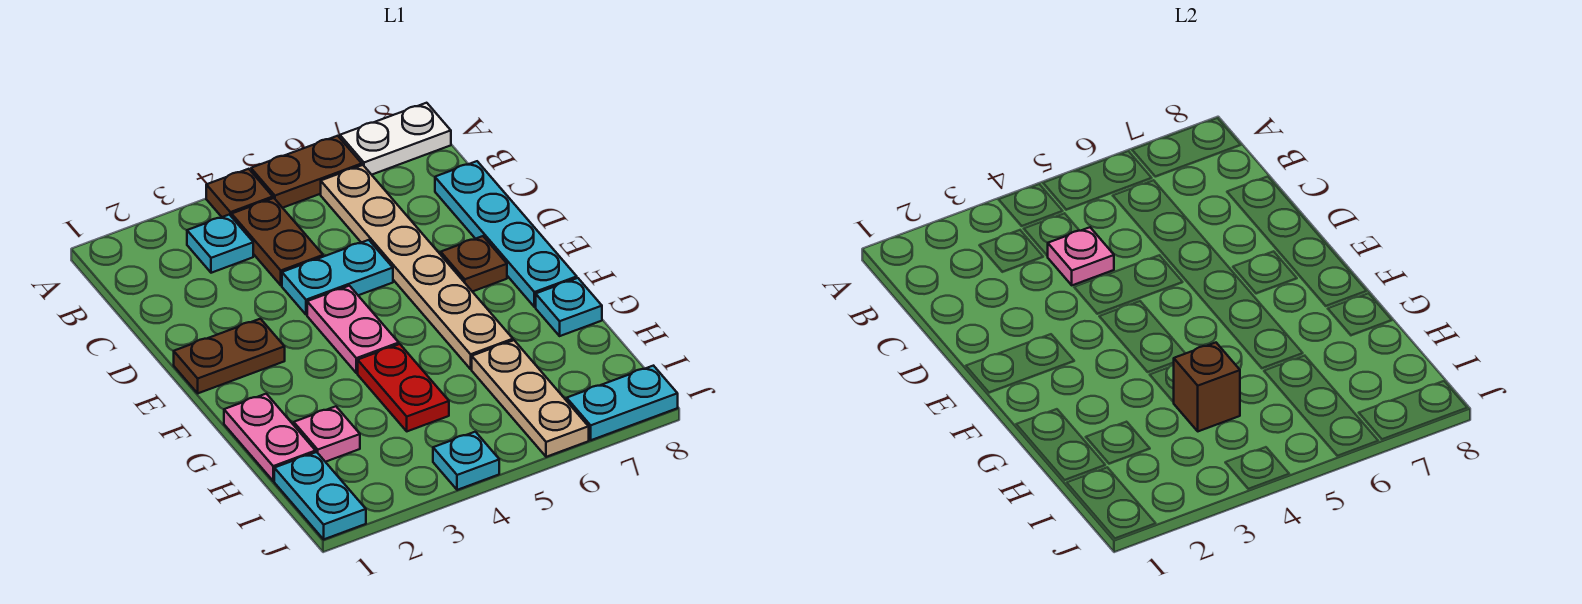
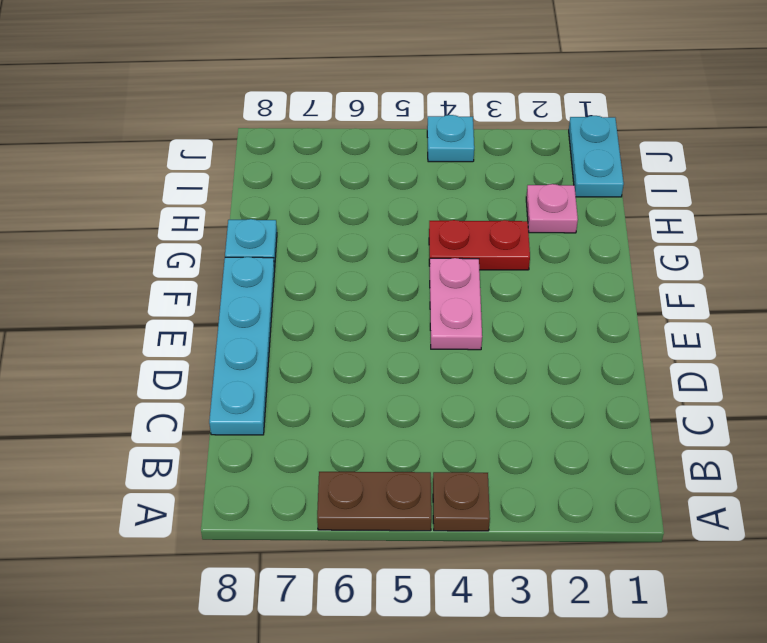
red plate G3:G4 level 1 -> red plate G4:H4 level 1
none -> white plate A7:A8 level 1
none -> cyan plate B3 level 1
none -> brown plate B4:C4 level 1

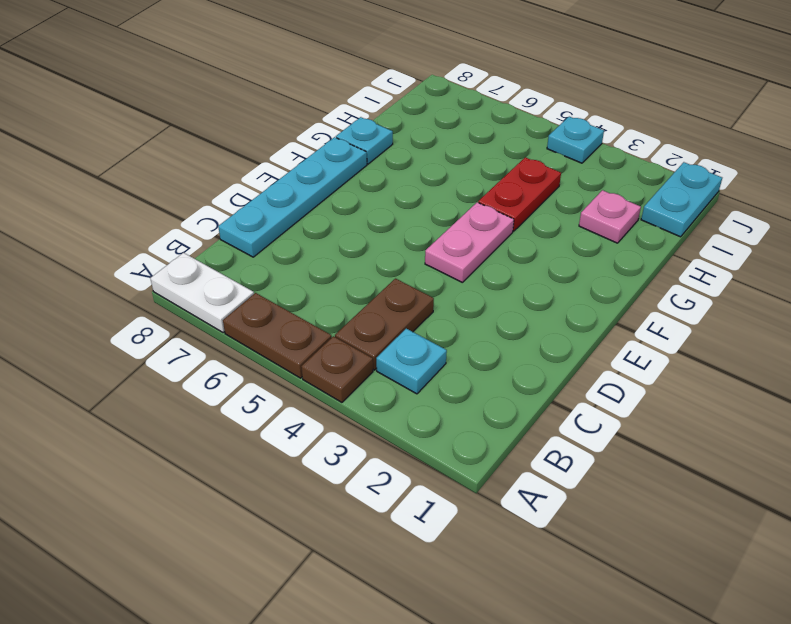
none -> tan plate B6:G6 level 1
none -> cyan plate D4:D5 level 1
none -> brown plate E1:E2 level 1

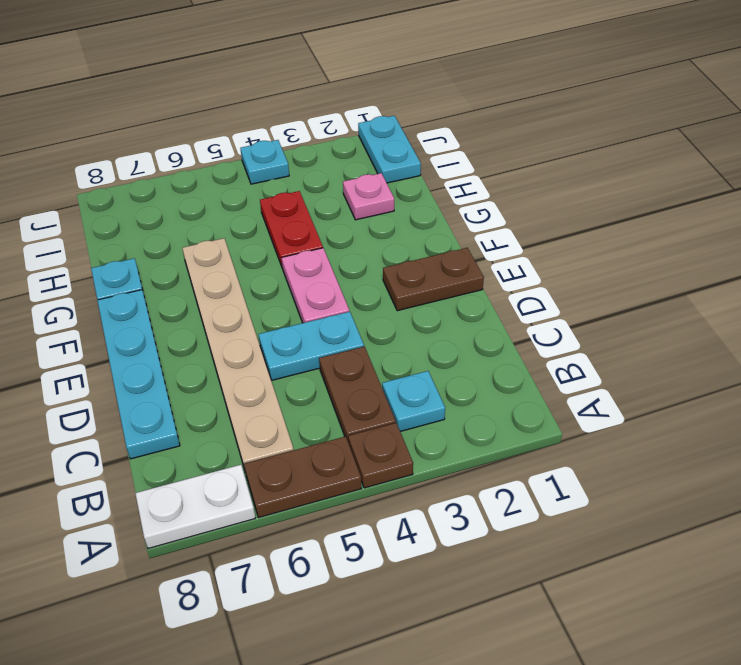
none -> brown plate E7 level 1
none -> pink plate G1:H1 level 1
none -> tan plate H6:J6 level 1

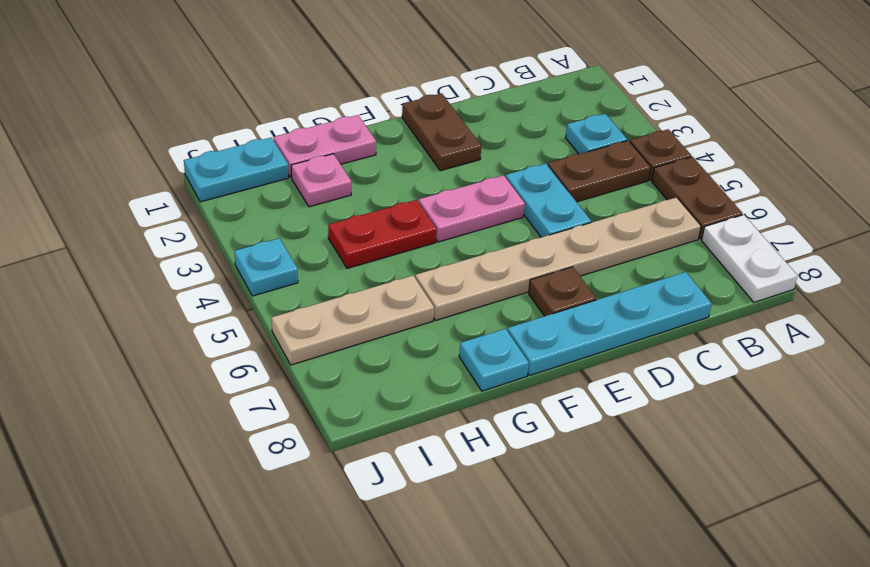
none -> cyan plate J7:J8 level 1
none -> pink plate C4 level 2
none -> brown brick H4 level 2

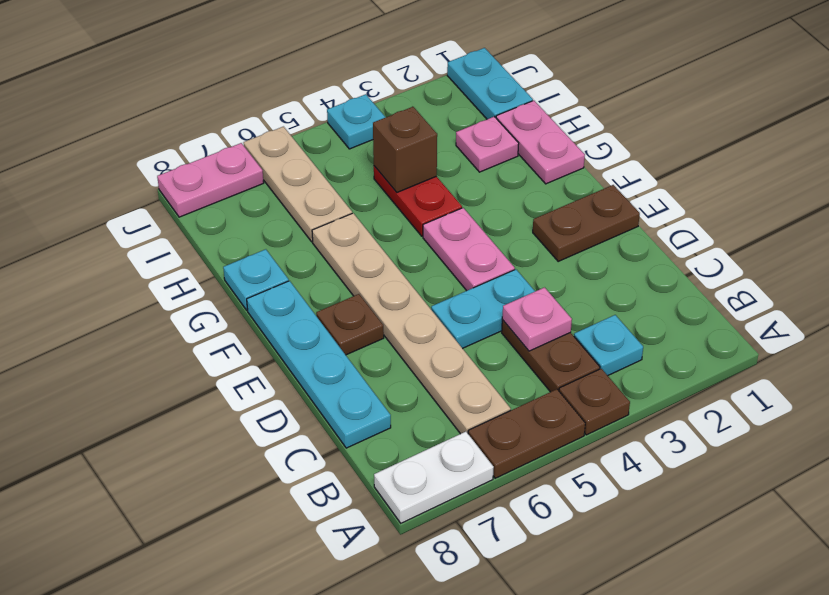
pink plate J7:J8 level 1 -> cyan plate J7:J8 level 1

